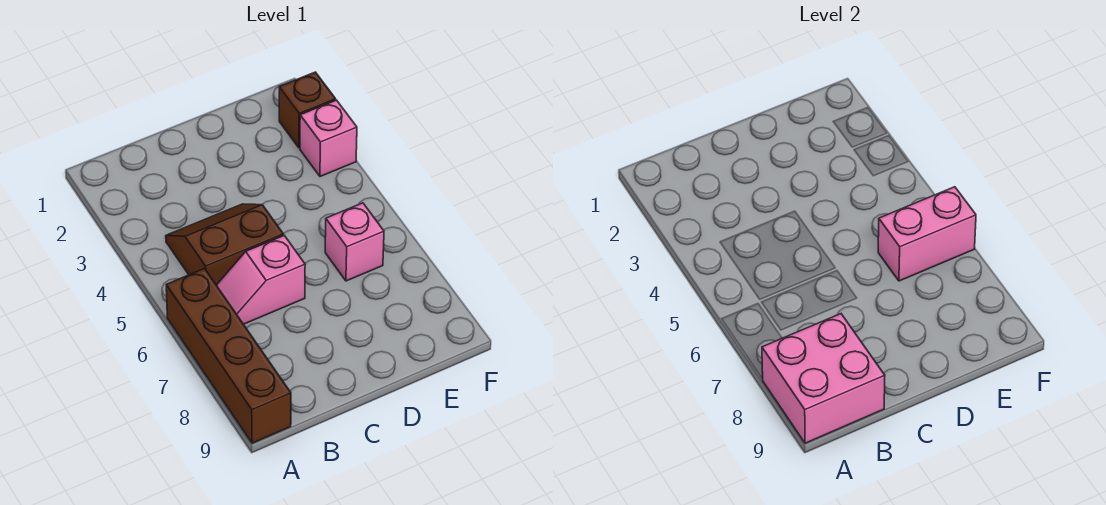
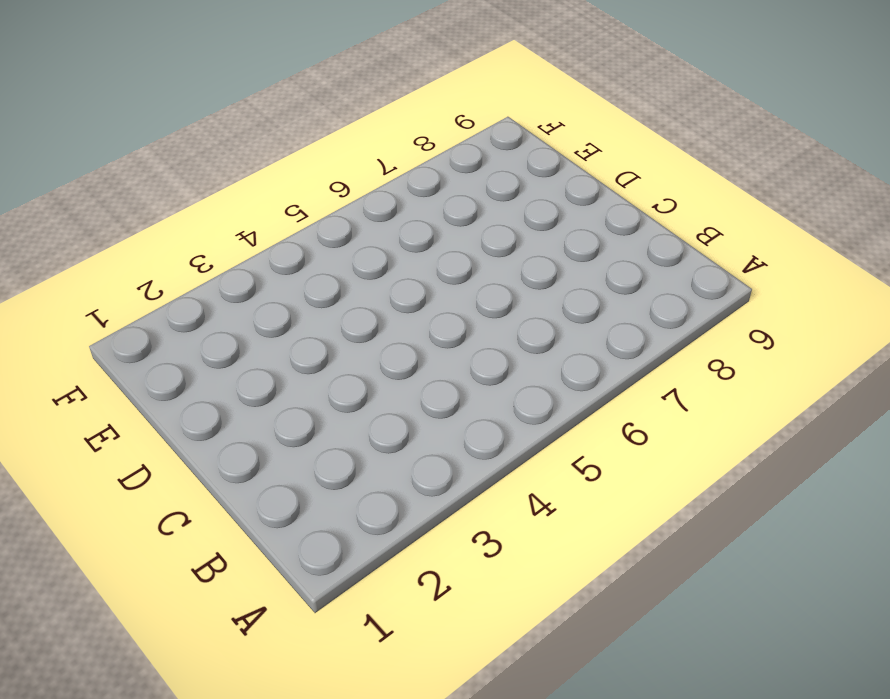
none -> brown brick A6:A9 level 1
none -> brown slope B4:C5 level 1 top 5

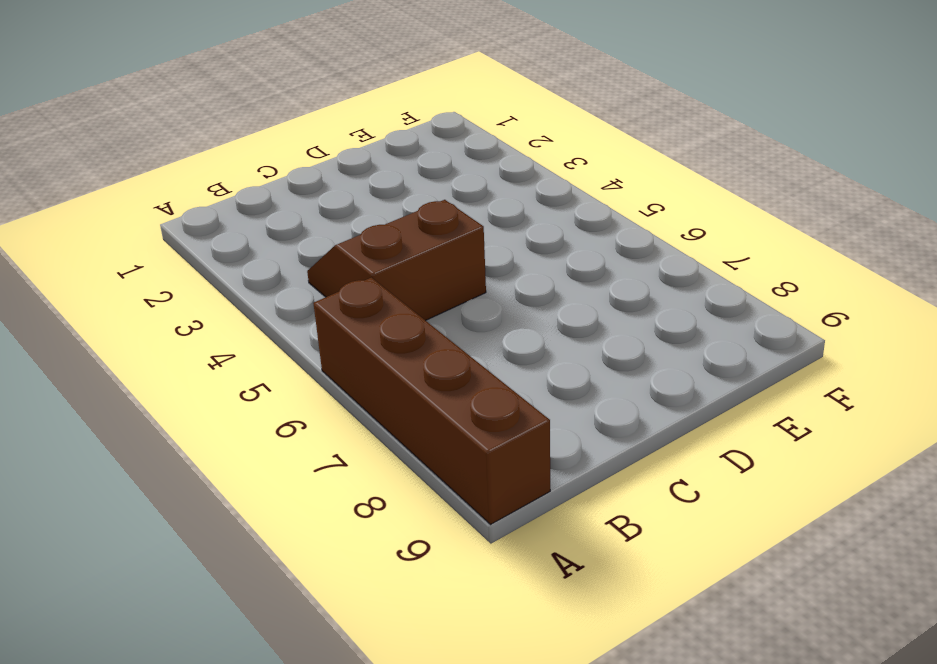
none -> pink slope B6:C6 level 1 top C
none -> pink brick E6 level 1

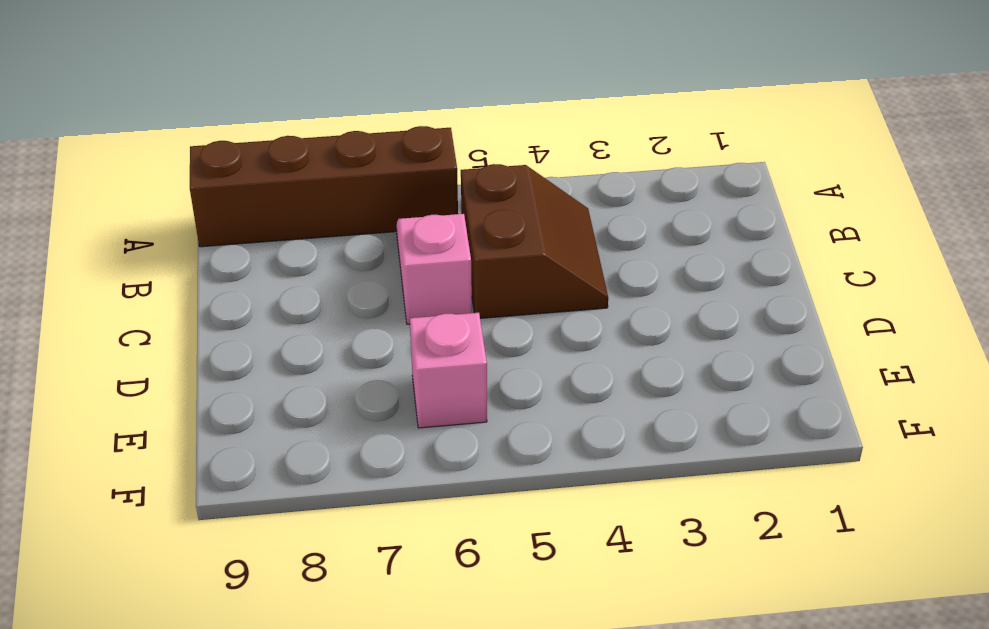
none -> brown brick F2 level 1
none -> pink brick F3 level 1

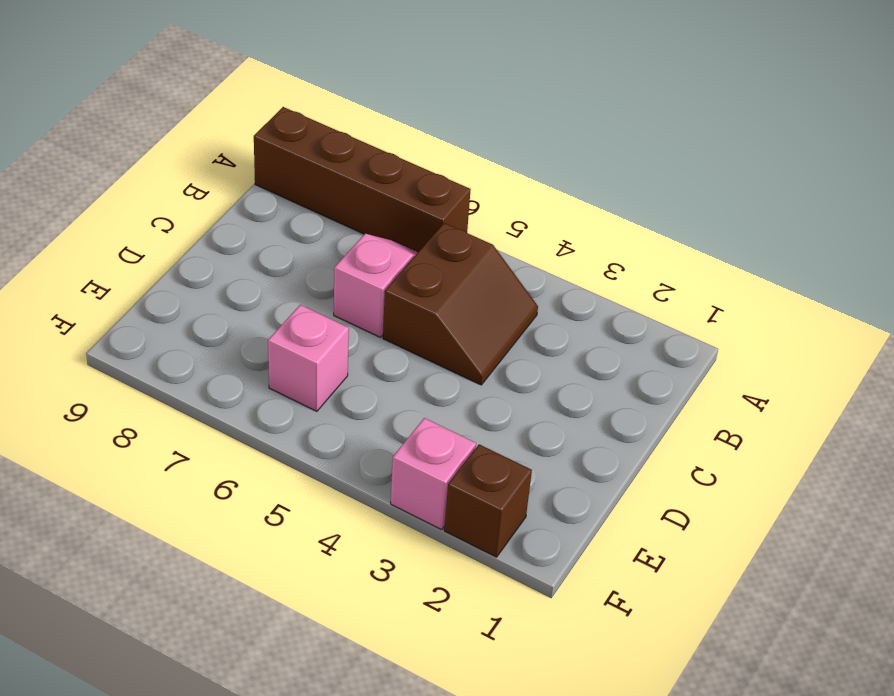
none -> pink brick A8:B9 level 2
none -> pink brick E6:F6 level 2

